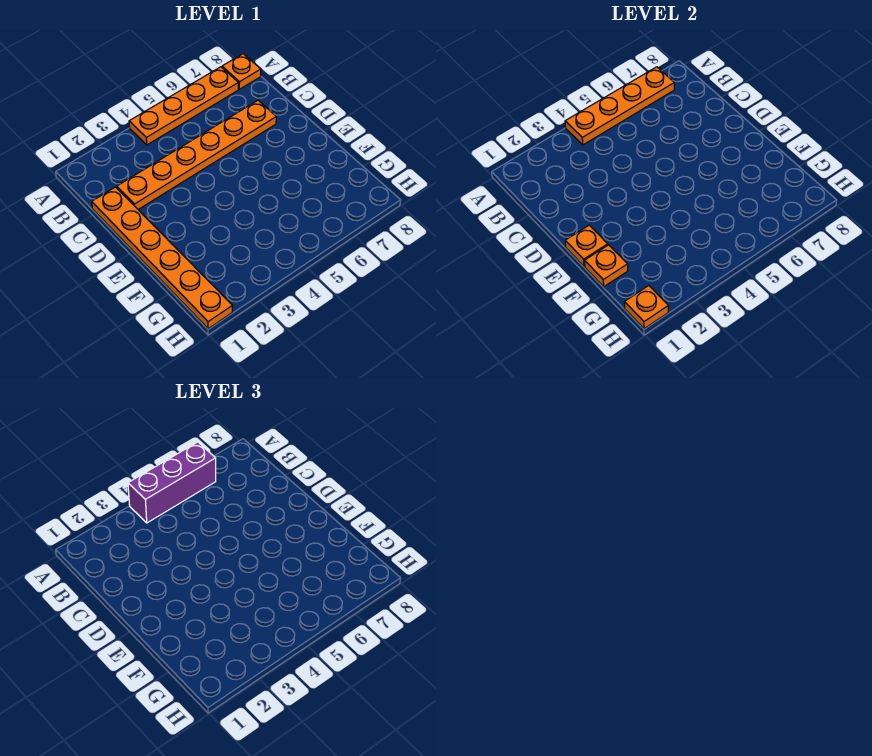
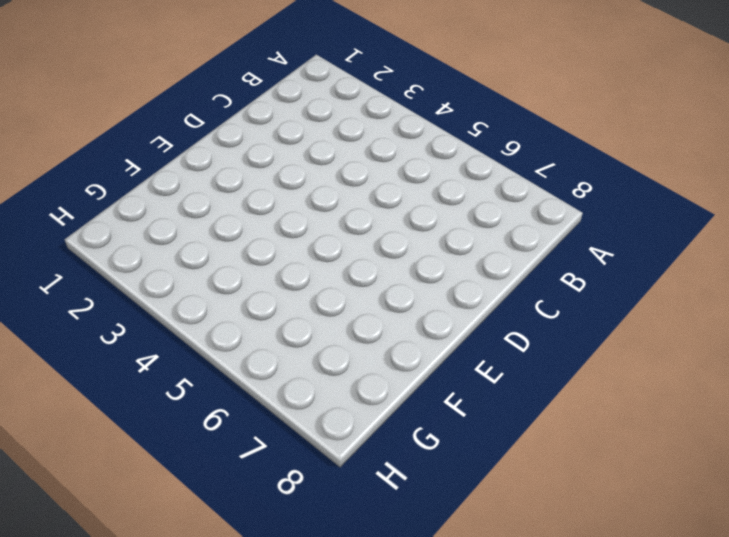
none -> orange plate A4:A7 level 1
none -> orange plate A8 level 1

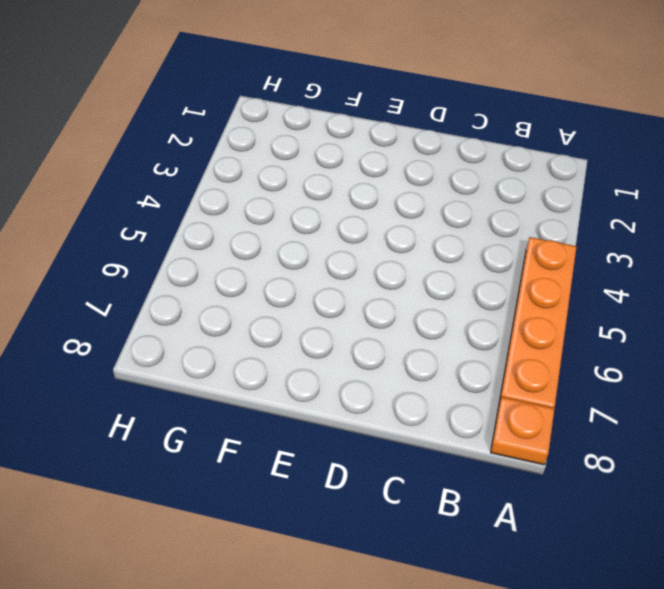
none -> orange plate C1:H1 level 1
none -> orange plate C2:C7 level 1

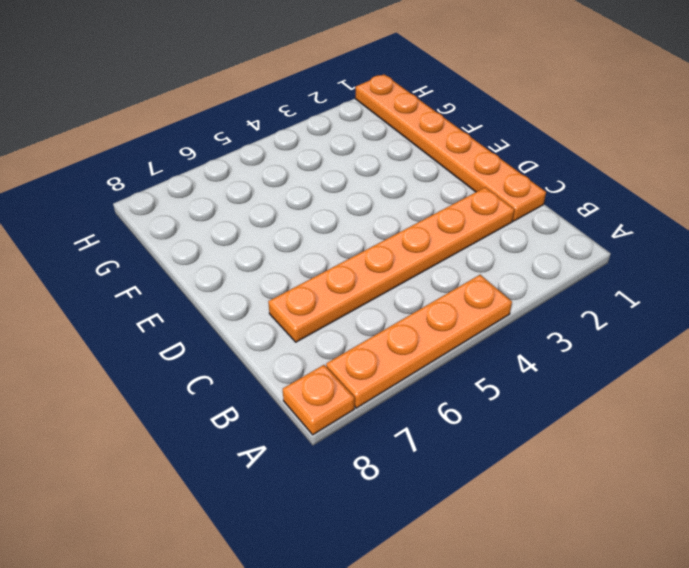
none -> orange plate A4:A7 level 2
none -> orange plate E1 level 2

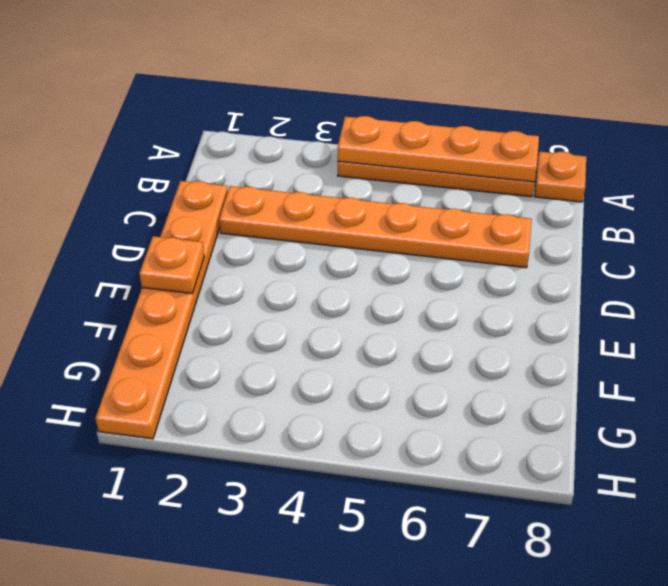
none -> orange plate F1 level 2
none -> orange plate H1 level 2

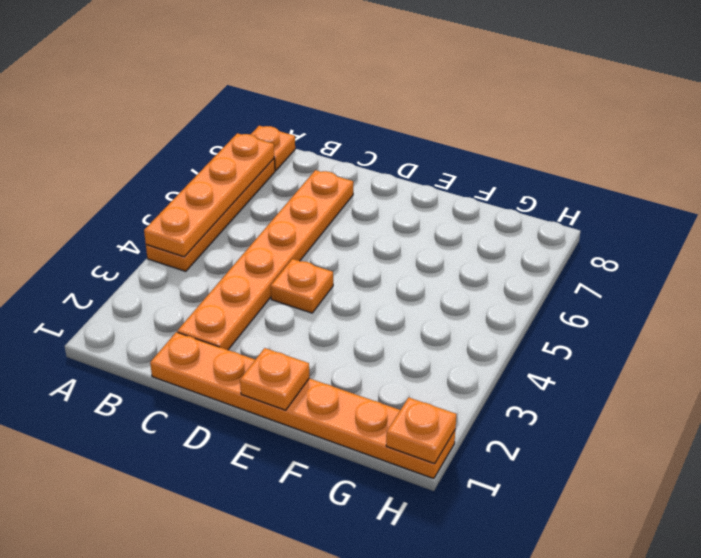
orange plate D4 level 1 -> orange plate F1 level 2
none -> purple brick A4:A6 level 3

